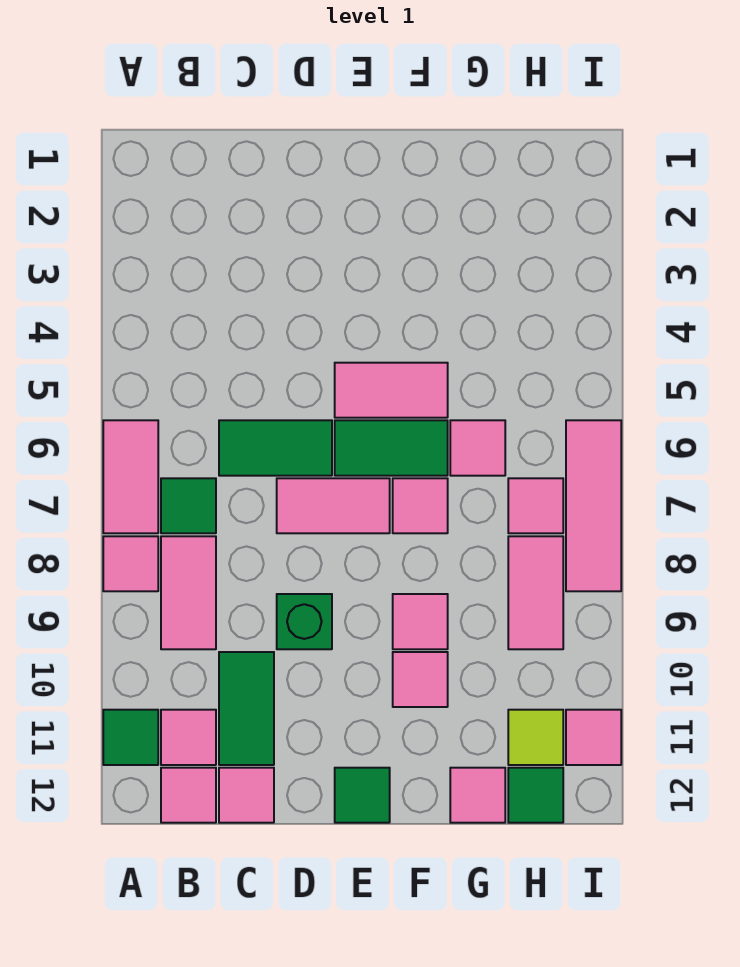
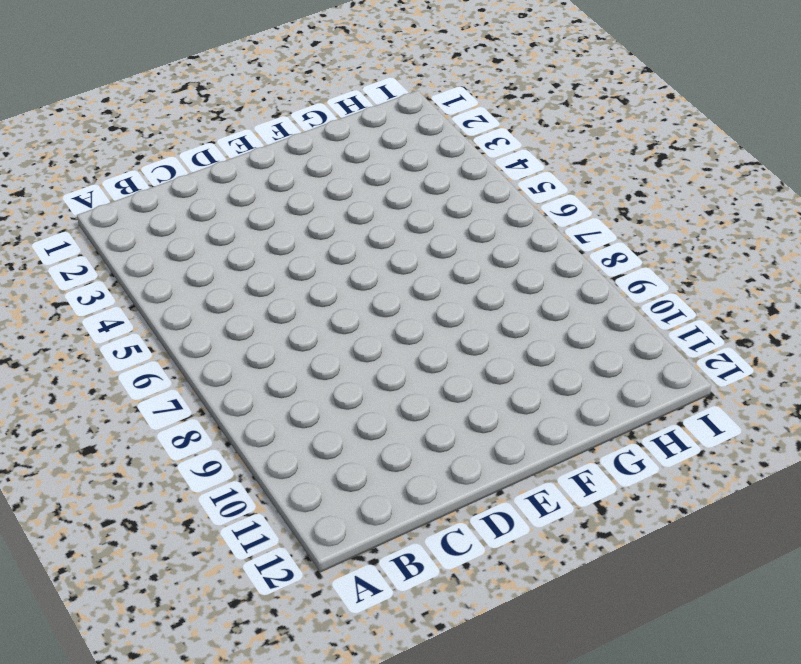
none -> pink tile A6:A7 level 1
none -> pink tile A8 level 1
none -> green tile A11 level 1

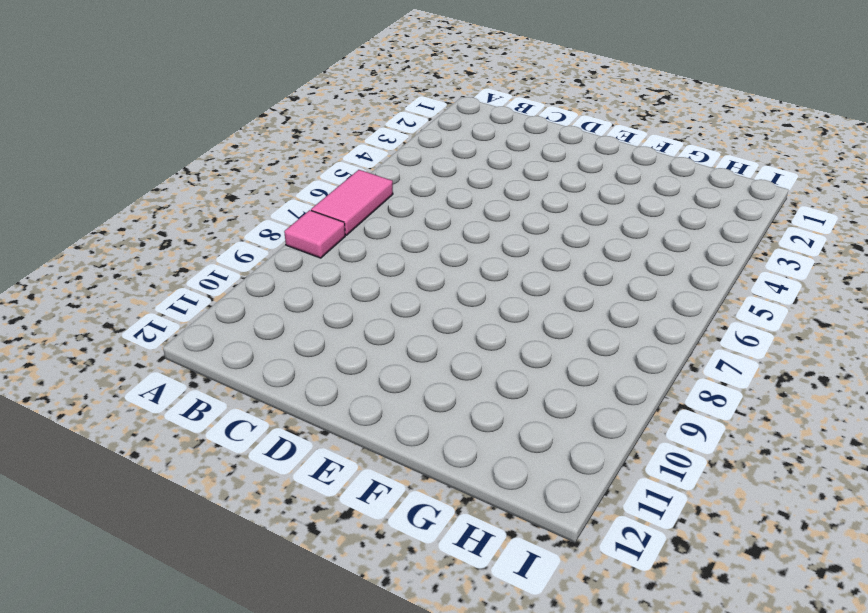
none -> green tile A11 level 1
none -> green tile B7 level 1
none -> pink tile B8:B9 level 1

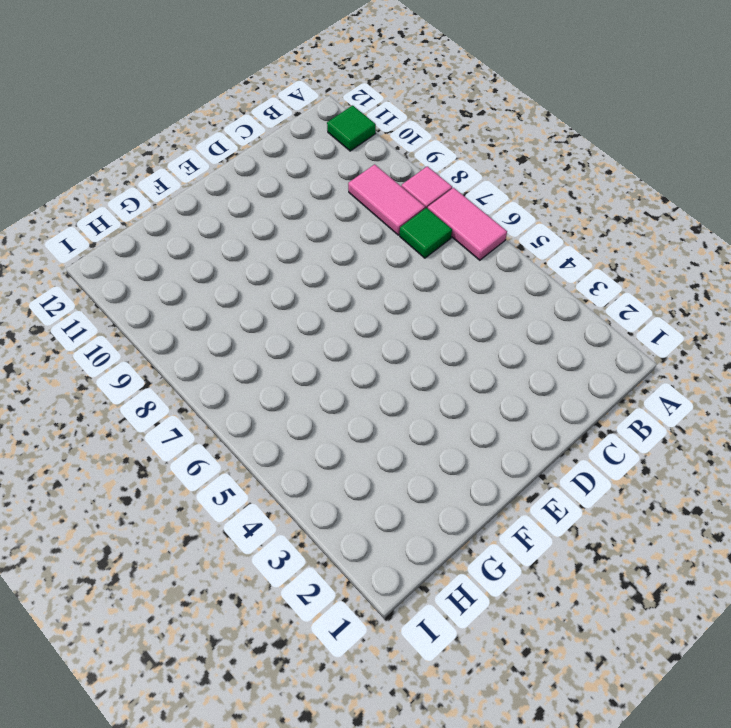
none -> pink tile B11 level 1
none -> pink tile B12 level 1
none -> green tile C6:D6 level 1

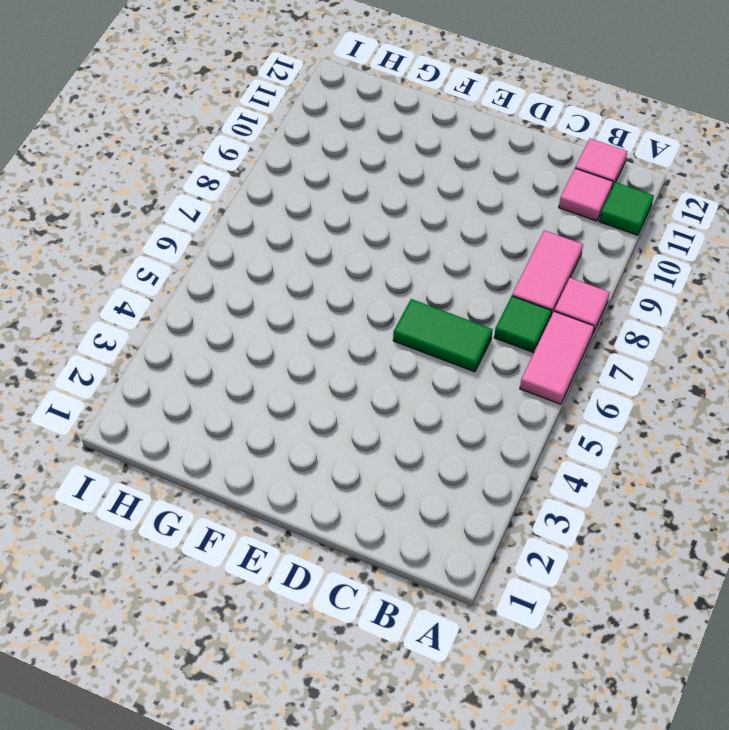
none -> green tile C10:C11 level 1
none -> pink tile C12 level 1
none -> pink tile D7:E7 level 1

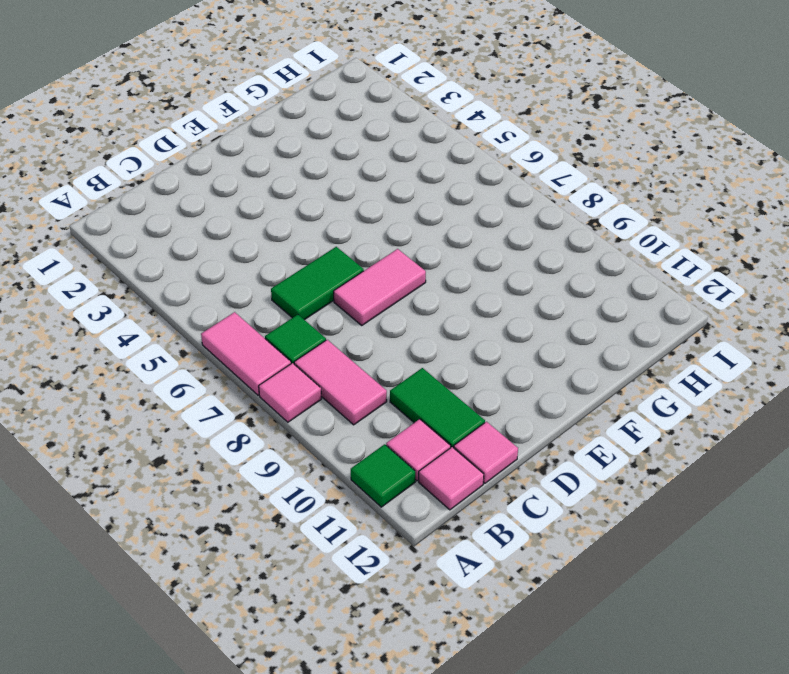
none -> green brick D9 level 1
none -> pink tile E5:F5 level 1
none -> green tile E6:F6 level 1

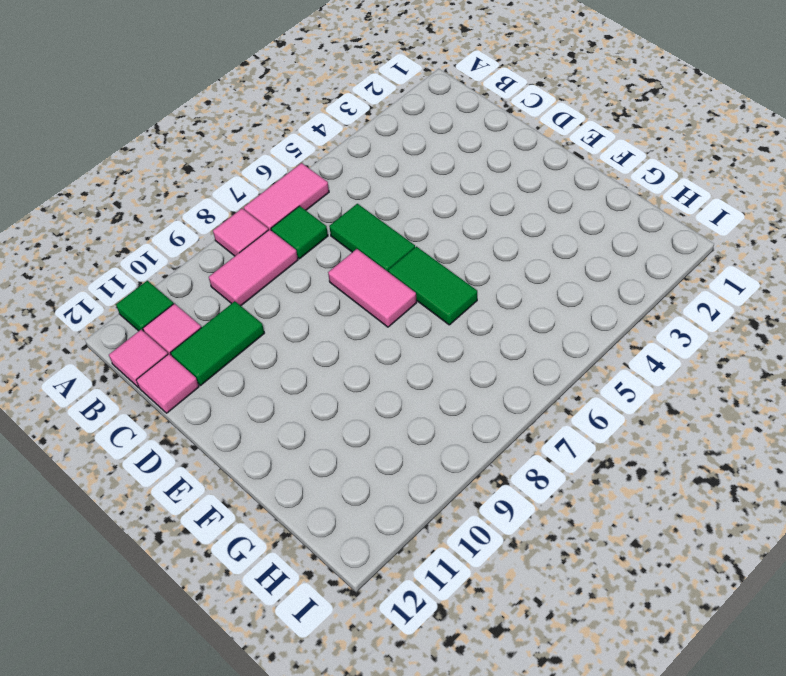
none -> green brick D9 level 1
none -> pink tile E5:F5 level 1
none -> green tile E12 level 1

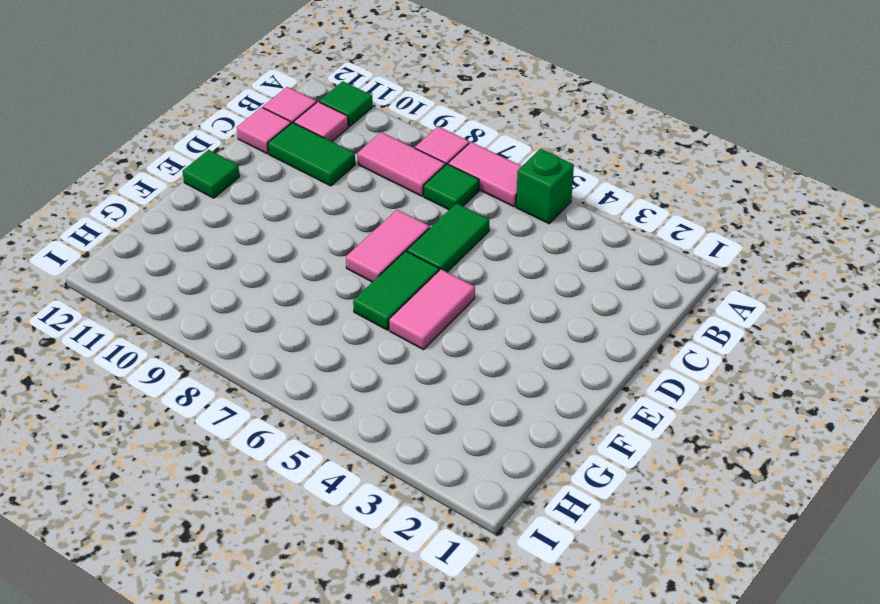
green brick A5 level 1 -> green brick D9 level 1
none -> pink tile F7 level 1
none -> pink tile F9 level 1
none -> pink tile F10 level 1

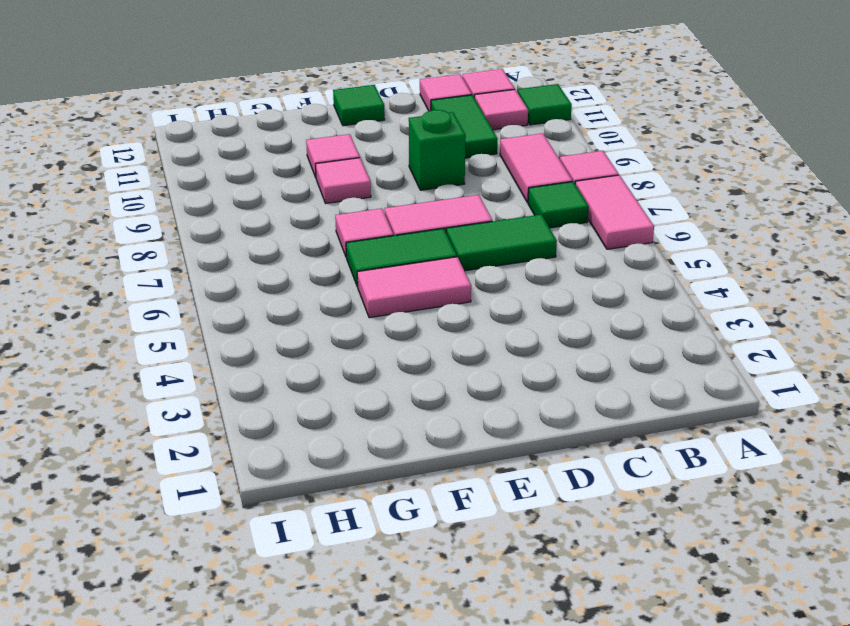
none -> pink tile G6 level 1
none -> pink tile G12 level 1
none -> pink tile H7 level 1

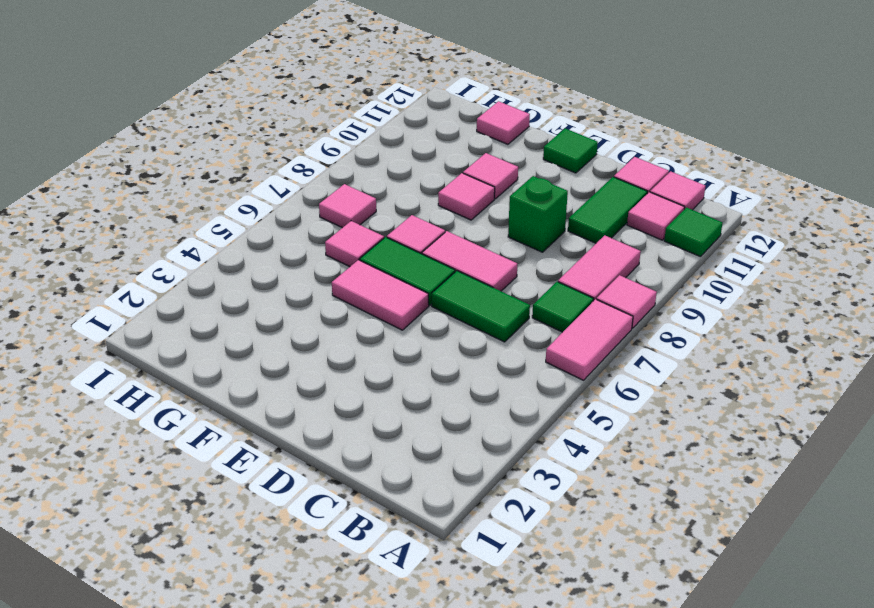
none -> pink tile H8:H9 level 1
none -> lime tile H11 level 1
none -> green tile H12 level 1

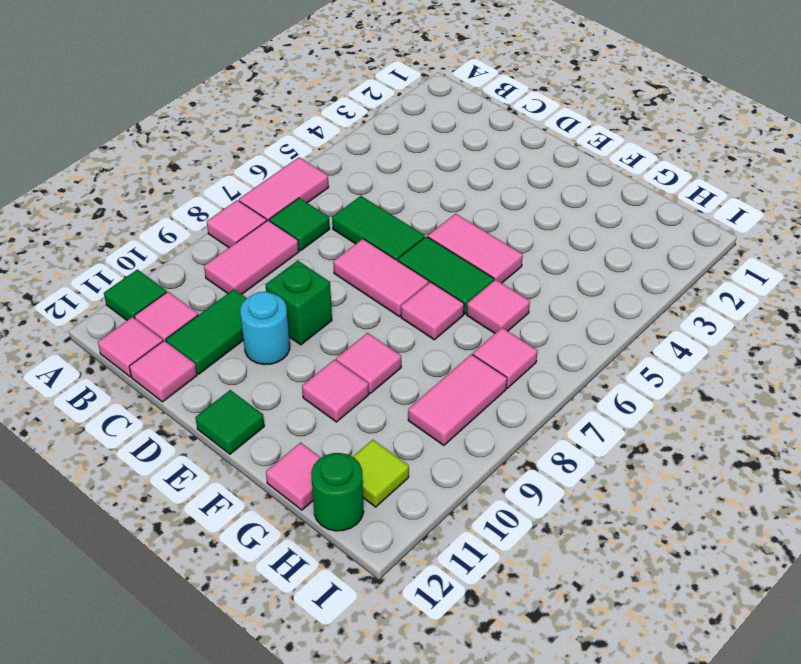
cyan round brick D10 level 1 -> none
green round brick H12 level 1 -> green tile H12 level 1
none -> pink tile I6:I8 level 1
none -> pink tile I11 level 1

